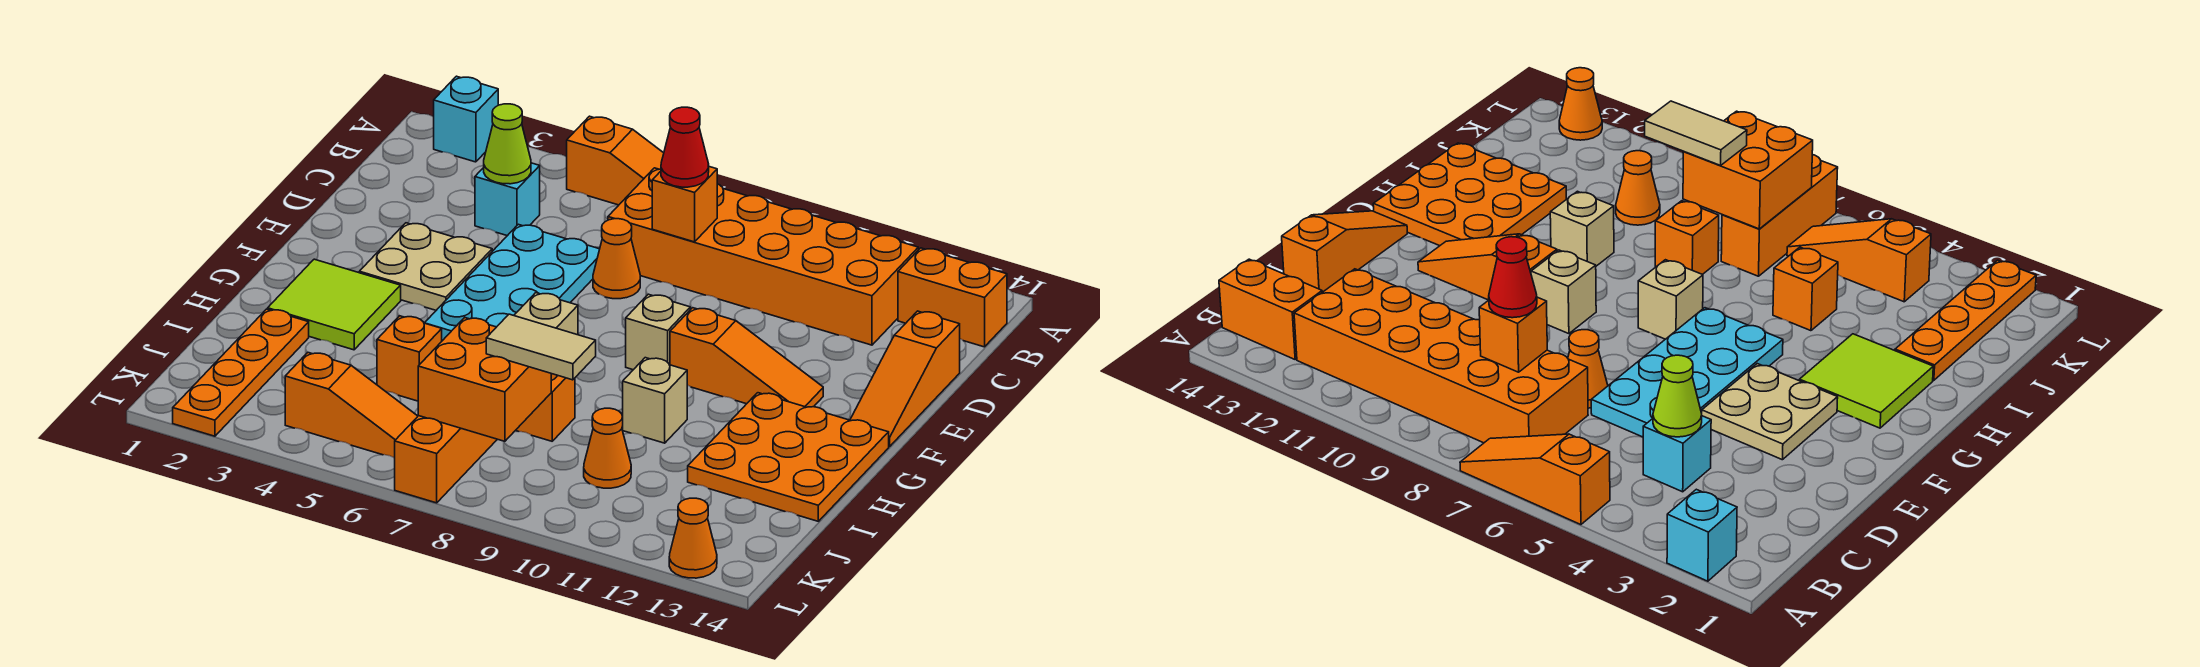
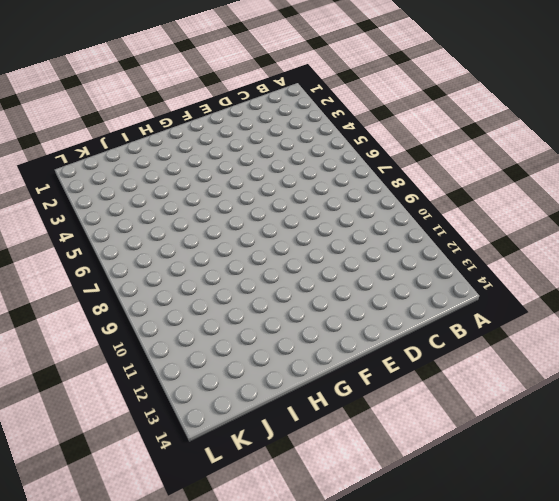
none -> cyan brick A2 level 1
none -> orange slope A5:A7 level 1 top 5
none -> orange brick B7:C12 level 1

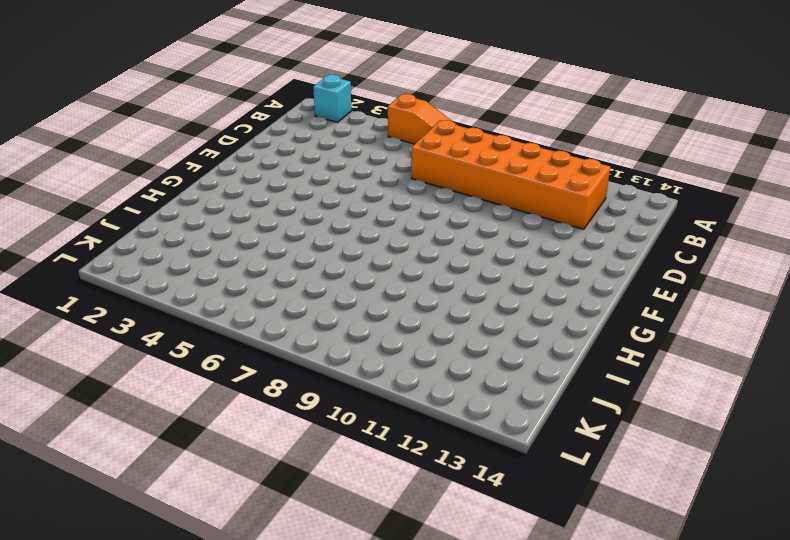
none -> orange brick B13:B14 level 1
none -> cyan brick C4 level 1
none -> cyan plate D5:G6 level 1

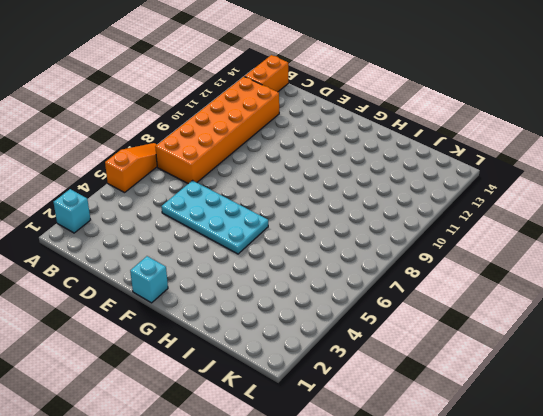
cyan brick F1 level 1 -> cyan brick C4 level 1
none -> orange cone D7 level 1
none -> orange slope D14:F14 level 1 top D
none -> tan plate E3:F4 level 1

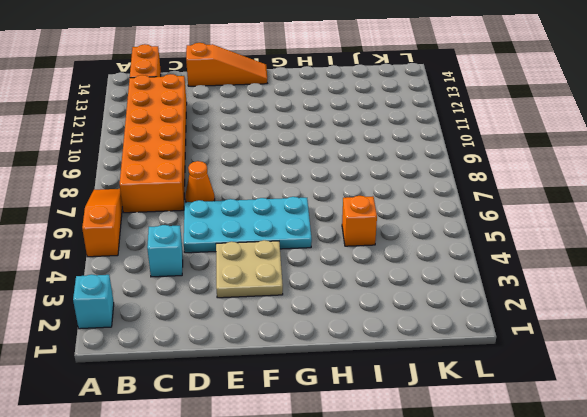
none -> tan brick F9 level 1
none -> orange slope F10:F12 level 1 top 10
none -> lime tile G2:H3 level 1

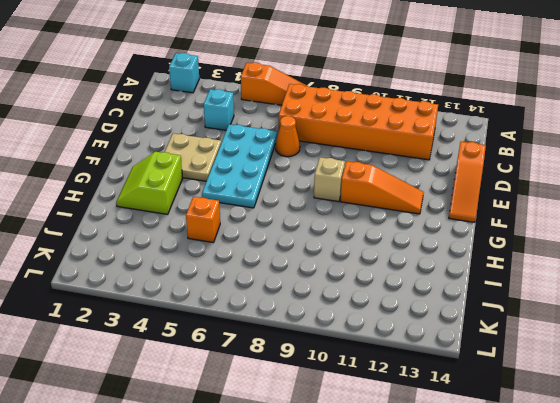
lime slope G2:H3 level 1 top 3 -> lime tile G2:H3 level 1
none -> orange brick B13:B14 level 1
none -> tan brick G7 level 1
none -> orange plate G12:I14 level 1

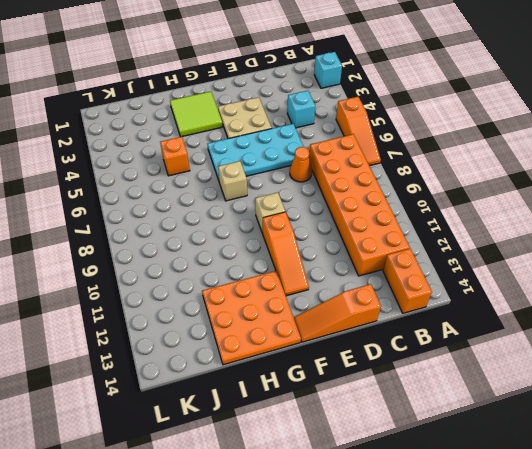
none -> tan brick H10 level 1
none -> orange plate I2:L2 level 1
none -> orange brick I8 level 1

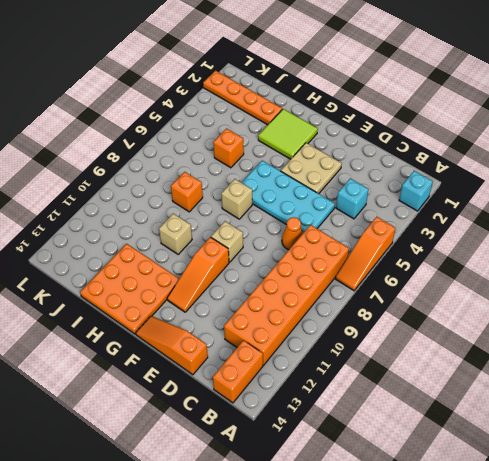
none -> orange brick J7:L7 level 1
none -> orange cone J10 level 1
none -> orange slope K4:K6 level 1 top 4

